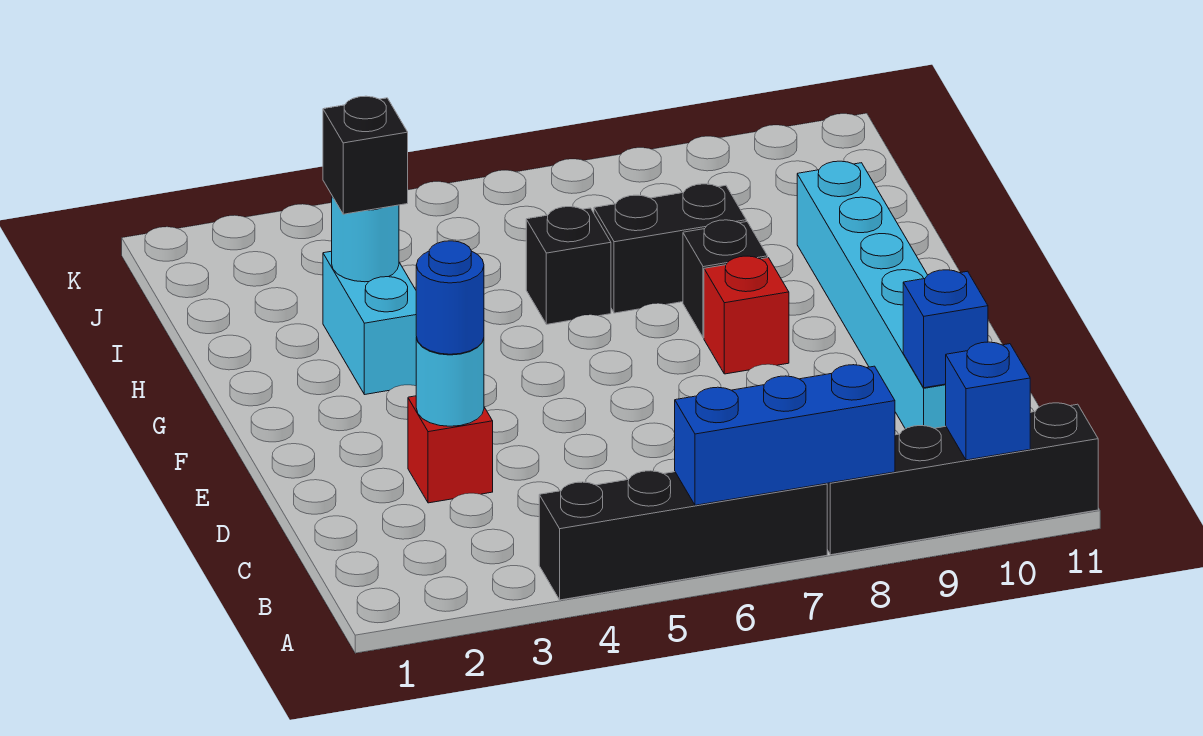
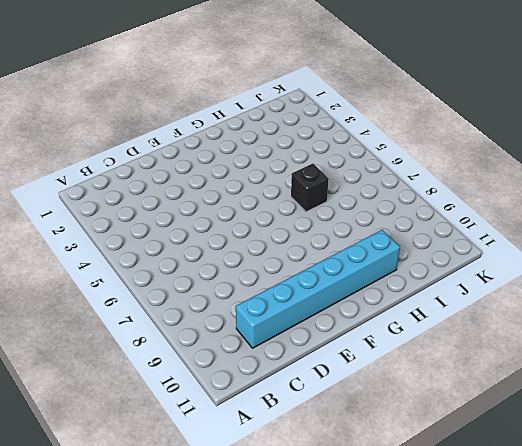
none -> black brick A4:A7 level 1
none -> black brick A8:A11 level 1
none -> red brick D3 level 1

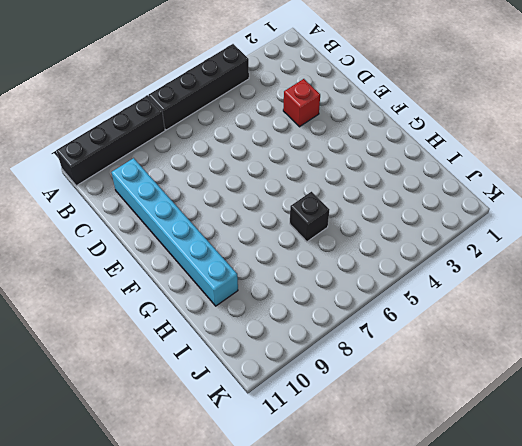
none -> red brick F8 level 1
none -> cyan brick G3:H3 level 1
none -> black brick G8 level 1

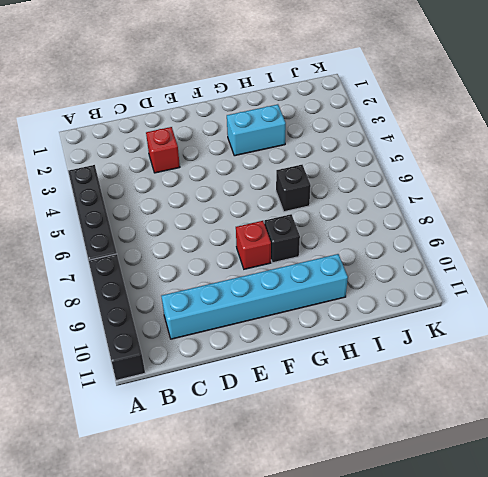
none -> black brick H7:H8 level 1
none -> blue brick A6:A8 level 2
none -> blue brick A10 level 2

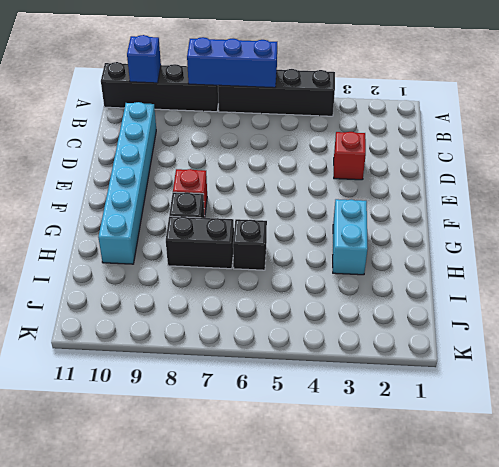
none -> blue brick C10 level 2
none -> cyan round brick D3 level 2
none -> cyan round brick H3 level 2

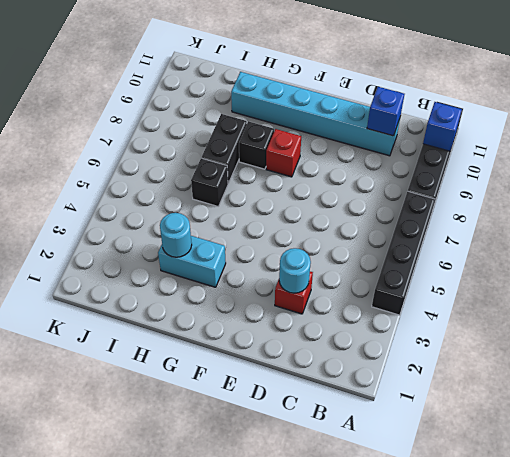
none -> blue brick A6:A8 level 2
none -> blue round brick D3 level 3
none -> black brick H3 level 3

